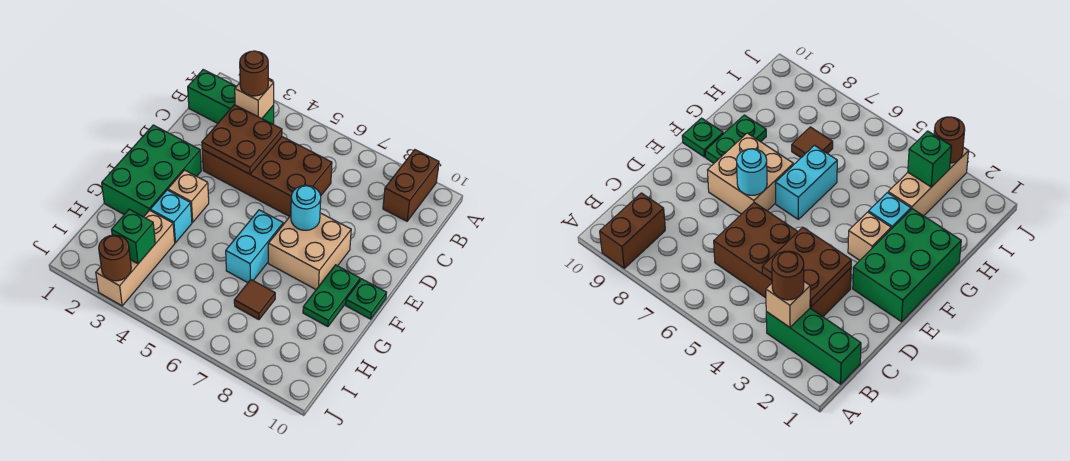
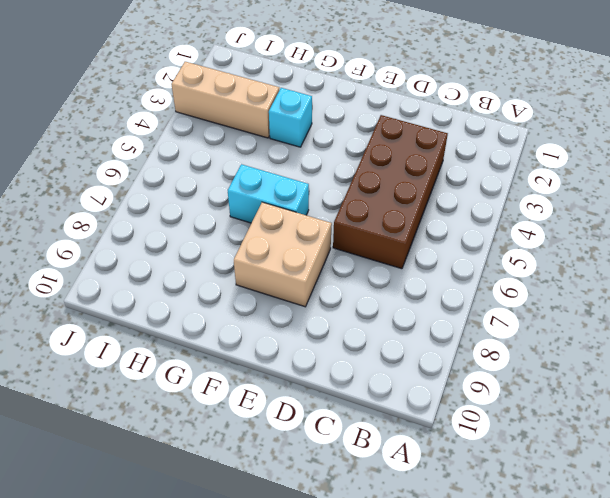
none -> brown brick A9:B9 level 1
none -> green brick B1:B3 level 1
none -> green brick E1:G2 level 1

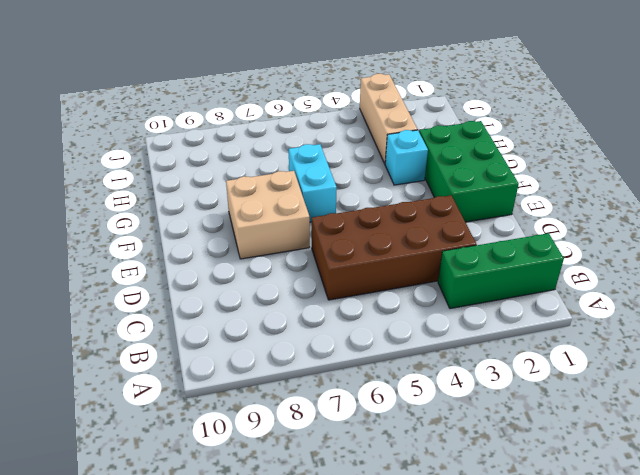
none -> brown brick A9:B9 level 1
none -> tan brick F3 level 1
none -> green plate F9:G9 level 1

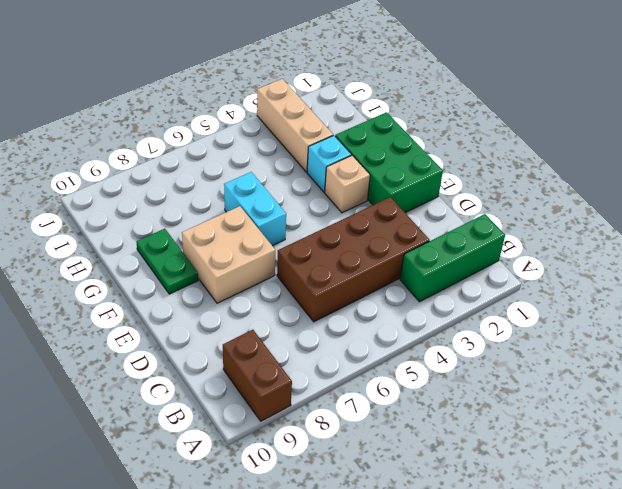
none -> green plate F10 level 1
none -> brown tile H7 level 1
none -> tan brick B3 level 2

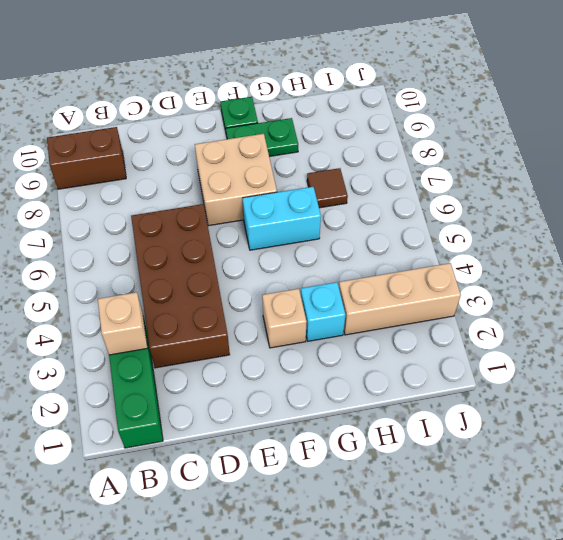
none -> green brick E1:G2 level 1
none -> brown plate C3:D4 level 2
none -> cyan round brick E7 level 2

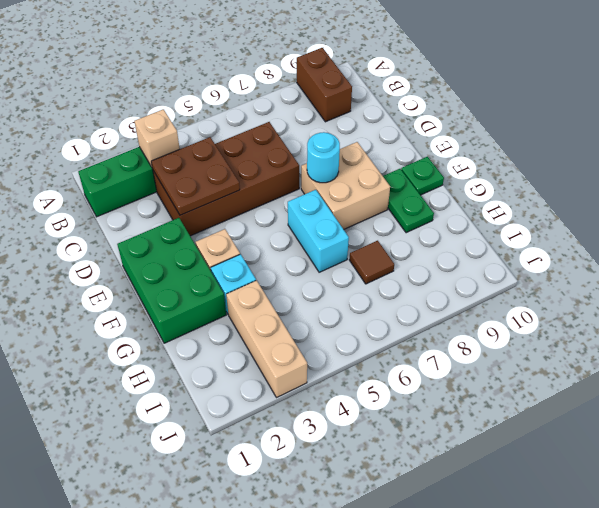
none -> green brick I3 level 2
none -> brown round brick J3 level 2
none -> brown round brick B3 level 3

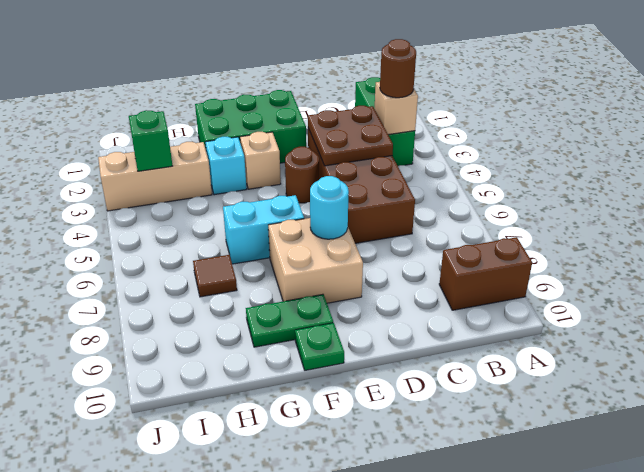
brown round brick E4 level 1 -> brown round brick J3 level 2

